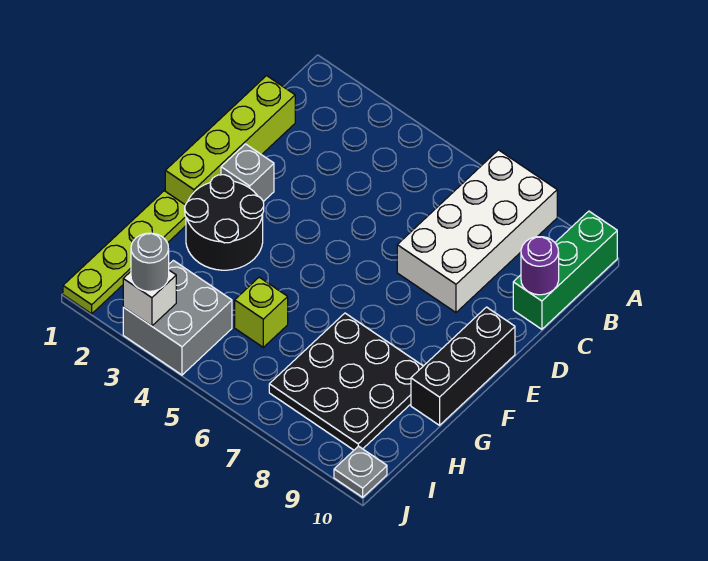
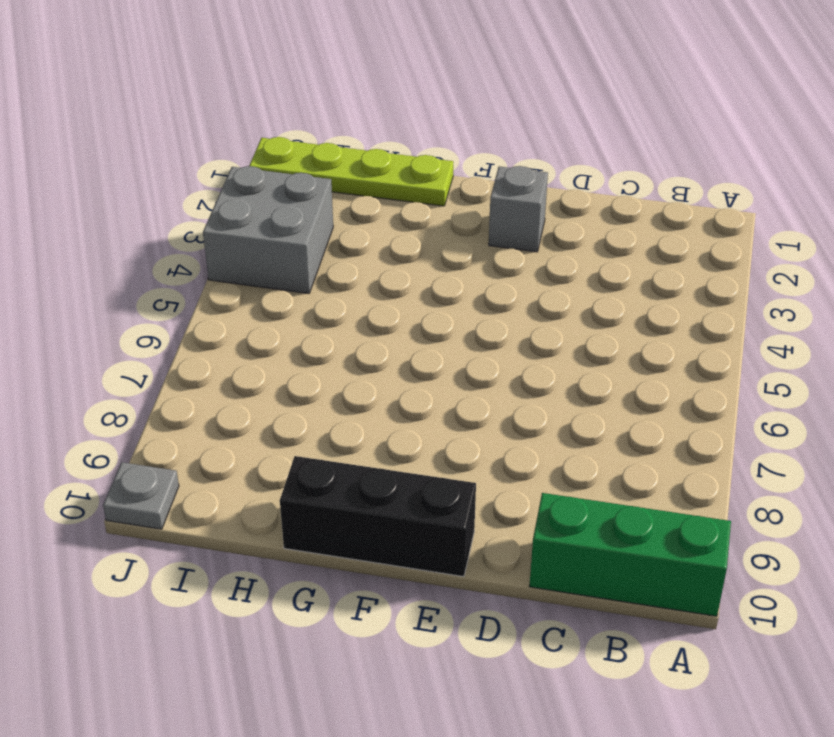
none -> white brick A7:D8 level 1
none -> lime brick C1:F1 level 1
none -> black round brick F2:G3 level 1

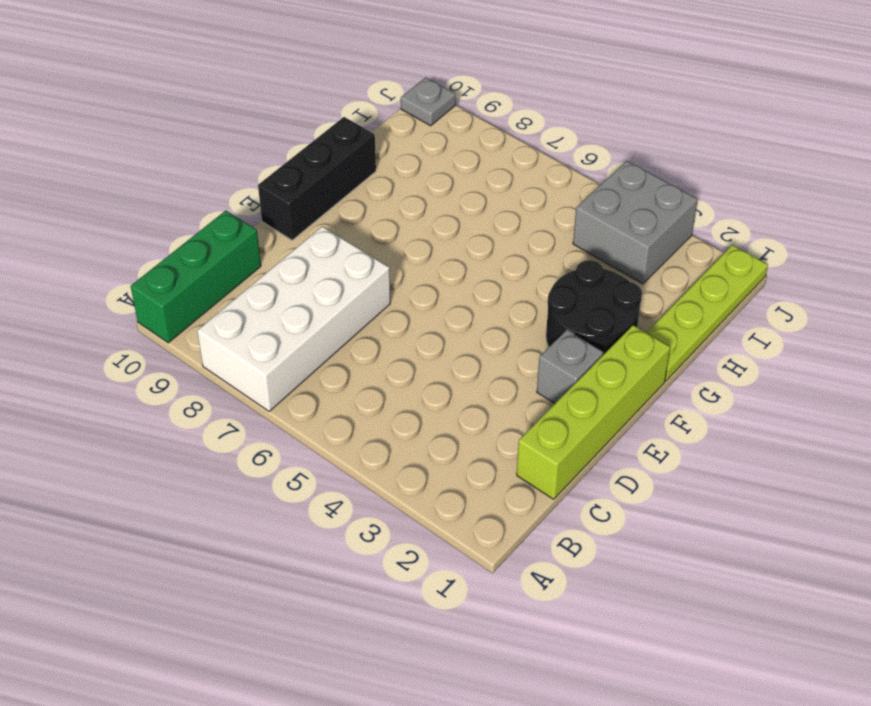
none -> black plate G7:I9 level 1
none -> lime brick H5 level 1
none -> purple round brick C10 level 2

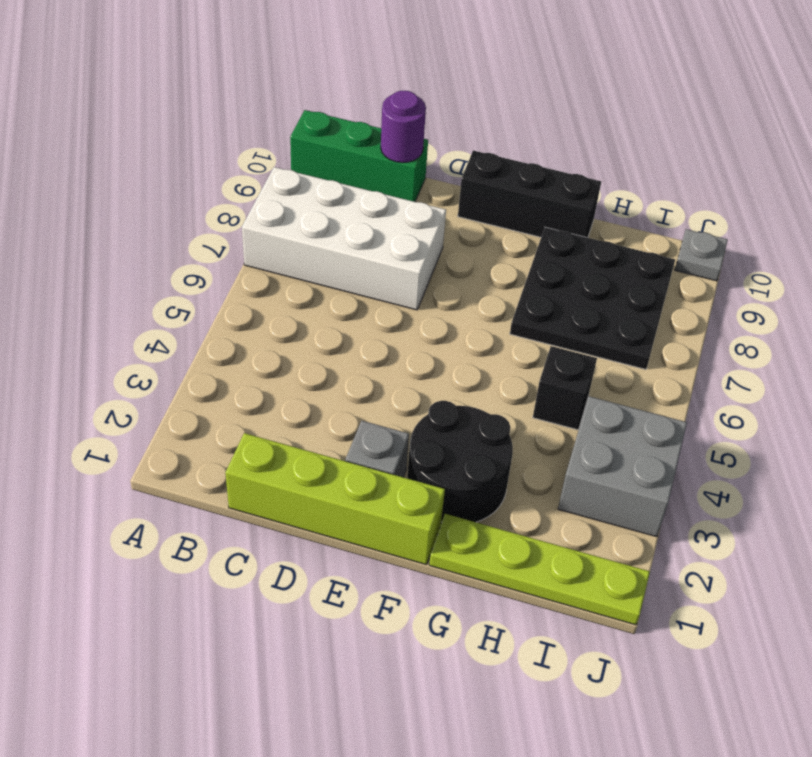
black brick H5 level 1 -> lime brick H5 level 1
none -> white brick J3 level 2
none -> grey round brick J3 level 3

